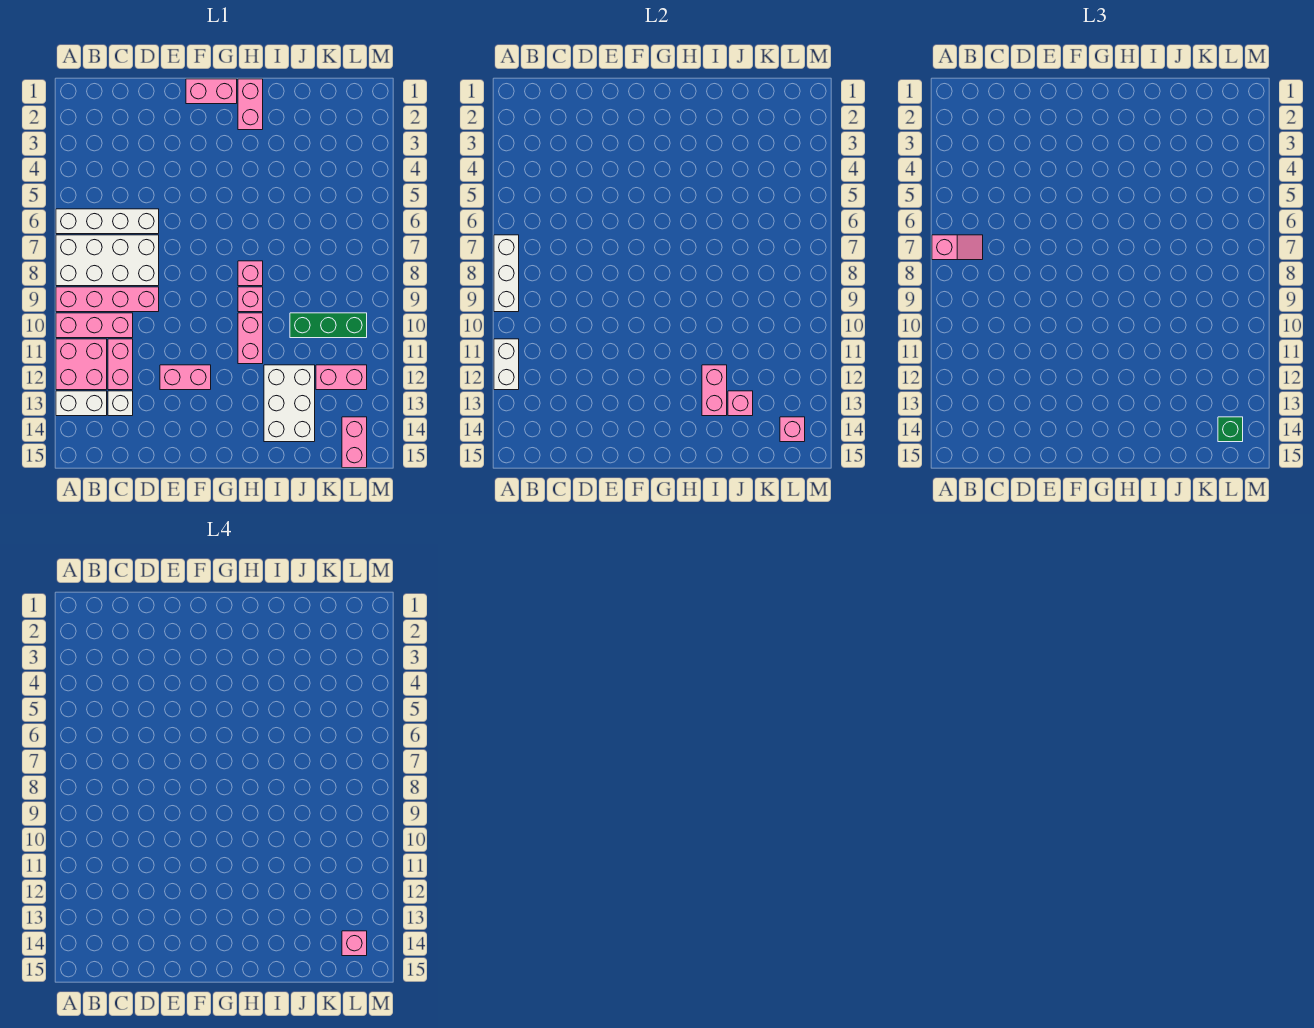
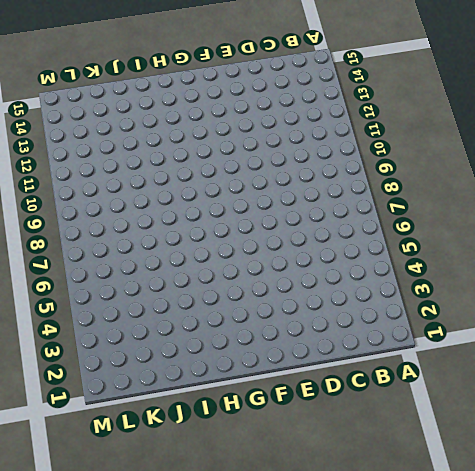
none -> white brick A6:D6 level 1
none -> white brick A7:D8 level 1
none -> pink brick A9:D9 level 1

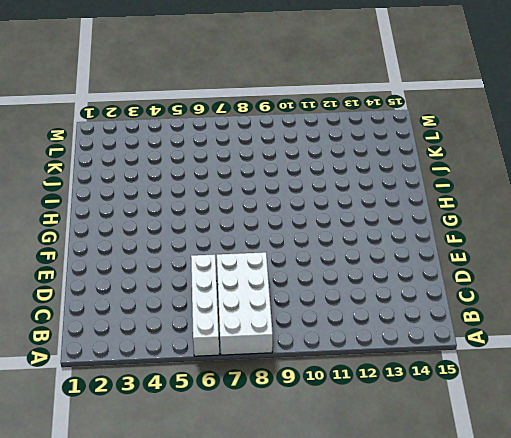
none -> pink brick A9:D9 level 1
none -> pink brick A10:C10 level 1
none -> pink brick A11:B12 level 1

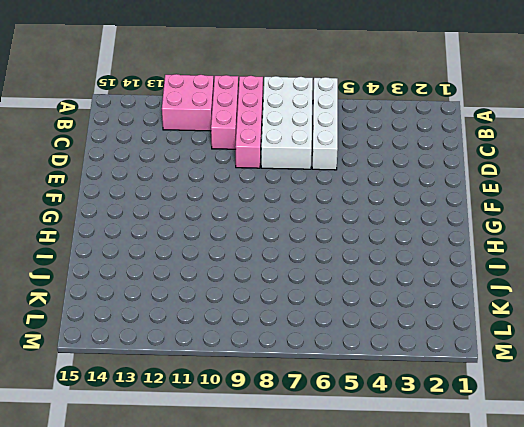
none -> white brick A13:B13 level 1
none -> pink brick C11:C12 level 1
none -> white brick C13 level 1

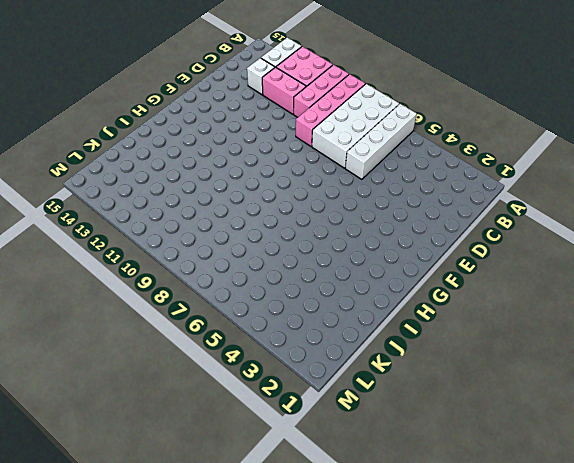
none -> pink brick E12:F12 level 1
none -> pink brick F1:G1 level 1
none -> pink brick H1:H2 level 1

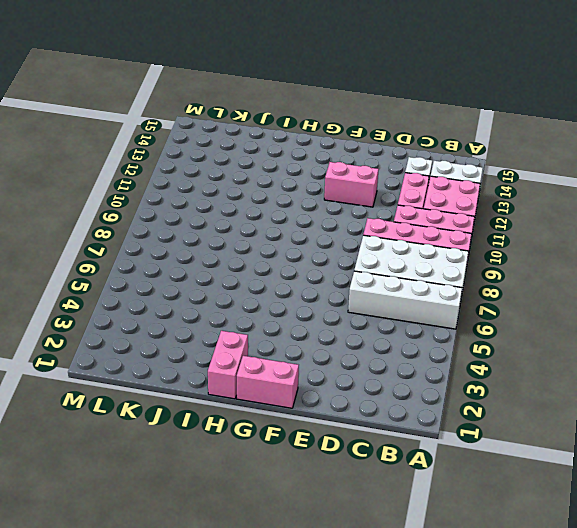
none -> pink brick H8 level 1
none -> pink brick H9 level 1
none -> pink brick H10:H11 level 1

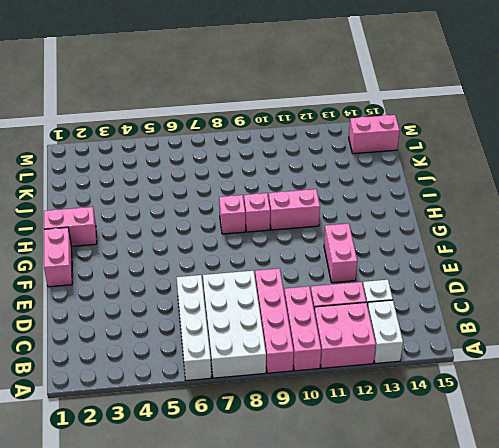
none -> white brick I12:J14 level 1
none -> green brick J10:L10 level 1
none -> pink brick K12:L12 level 1

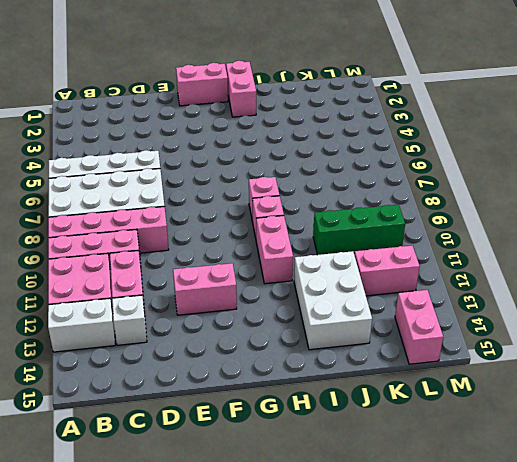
none -> white brick A7:A9 level 2
none -> white brick A11:A12 level 2
none -> pink brick I12:I13 level 2

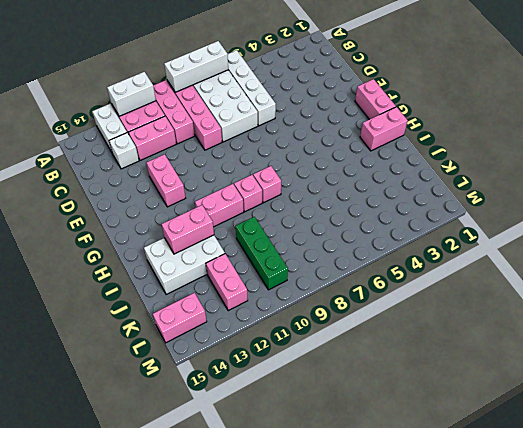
none -> pink brick J13 level 2
none -> pink brick L14 level 2
none -> pink slope A7:B7 level 3 top A

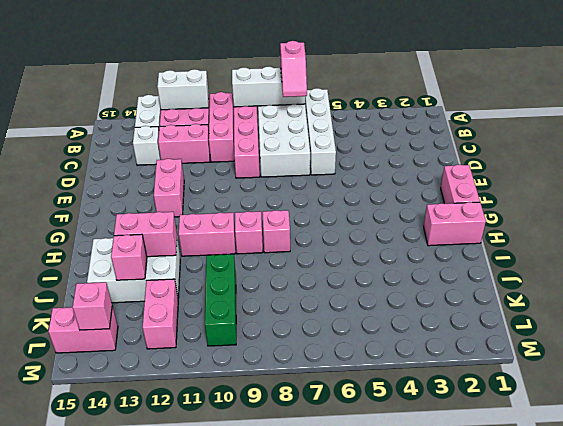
none -> green brick L14 level 3
none -> pink brick L14 level 4

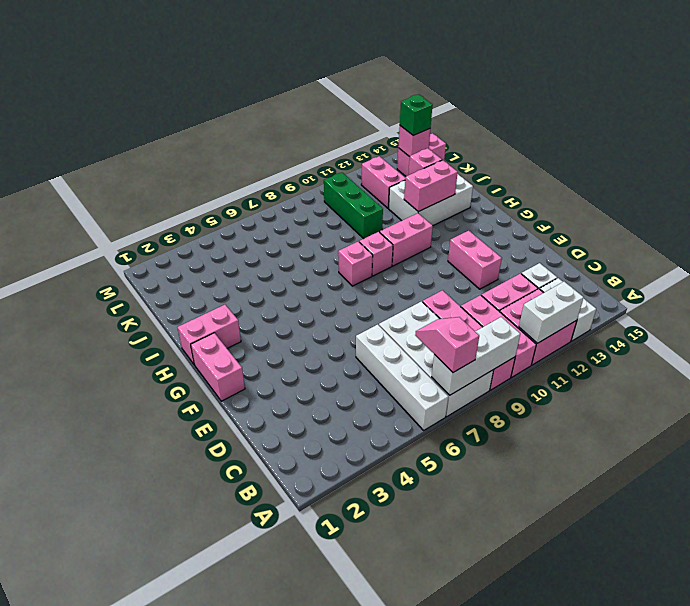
none -> pink brick L14 level 4

